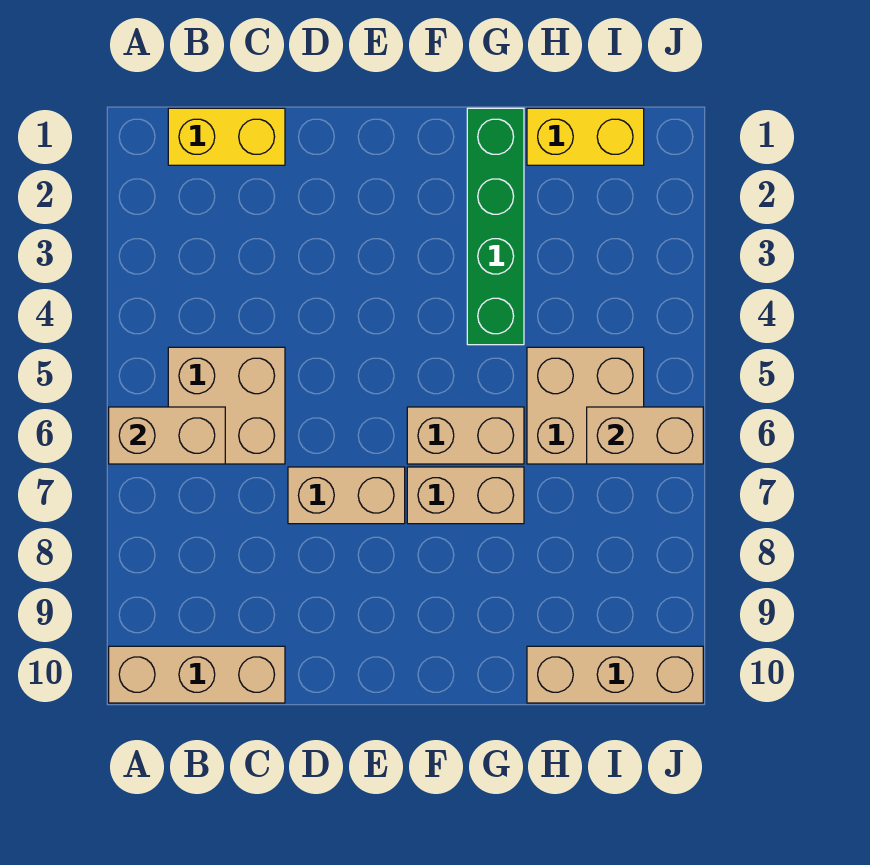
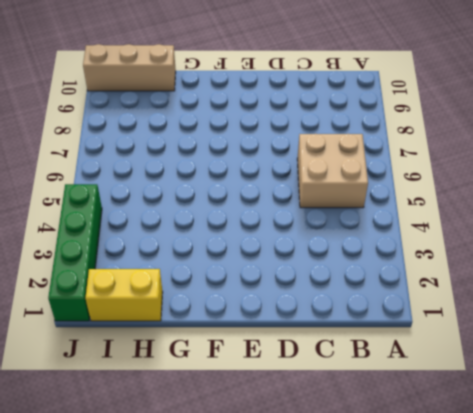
green brick J1:J4 level 1 -> green brick G1:G4 level 1
none -> tan brick A10:C10 level 1
none -> yellow brick B1:C1 level 1
none -> tan brick D7:E7 level 1

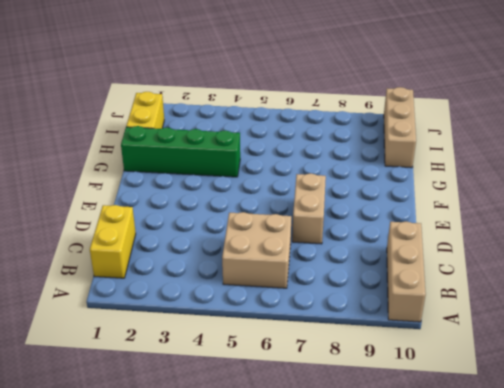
none -> tan brick F6:G6 level 1
none -> tan brick F7:G7 level 1
none -> tan brick H5:I6 level 1

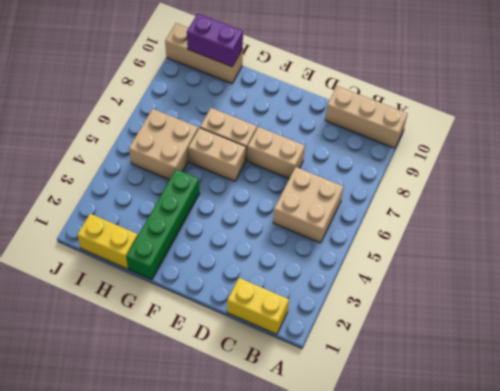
purple brick H10:I10 level 2 -> none
none -> tan brick A6:B6 level 2
none -> tan brick I6:J6 level 2

